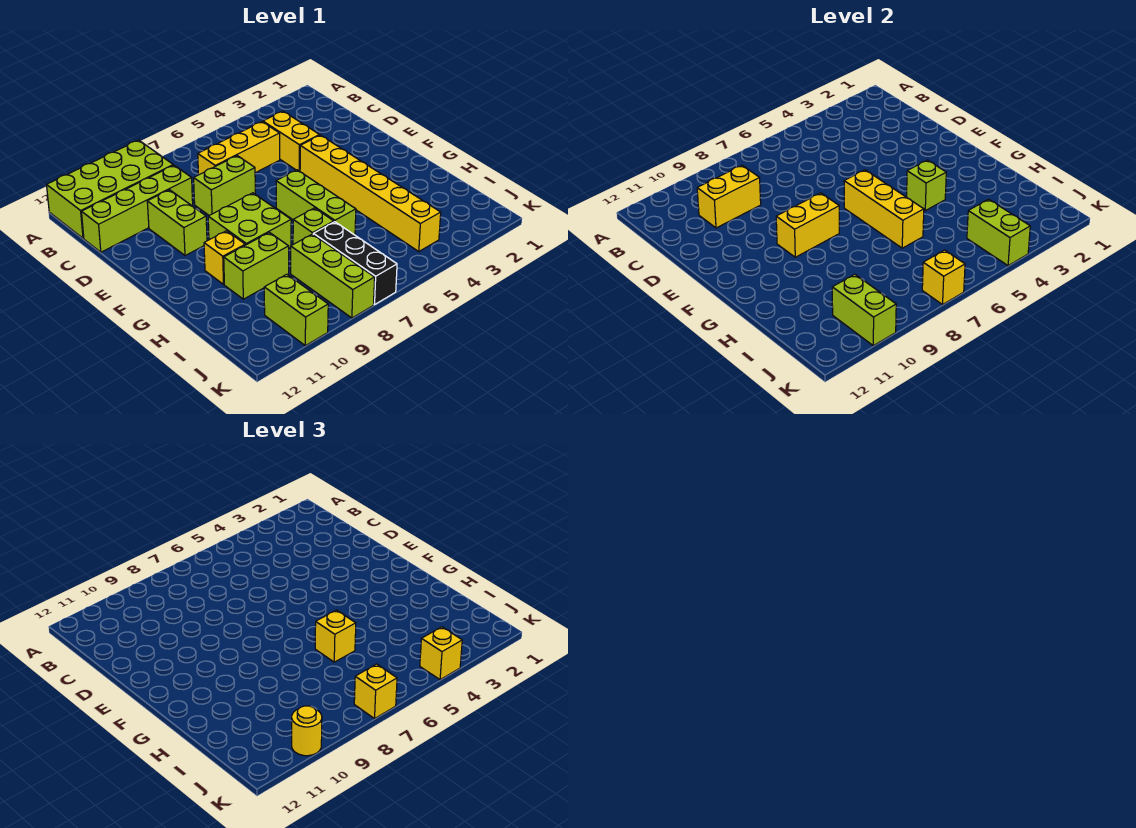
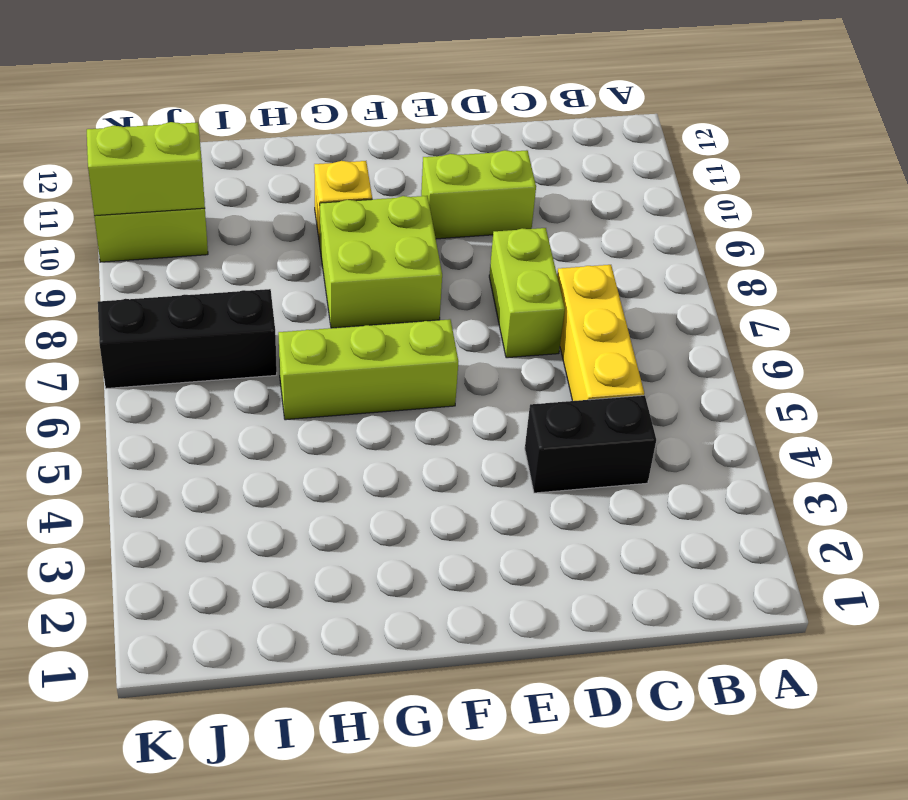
black brick C4:D4 level 1 -> yellow brick C4:D4 level 1
none -> lime brick A9:B12 level 1
none -> lime brick C9:C12 level 1
none -> yellow brick E4:J4 level 1

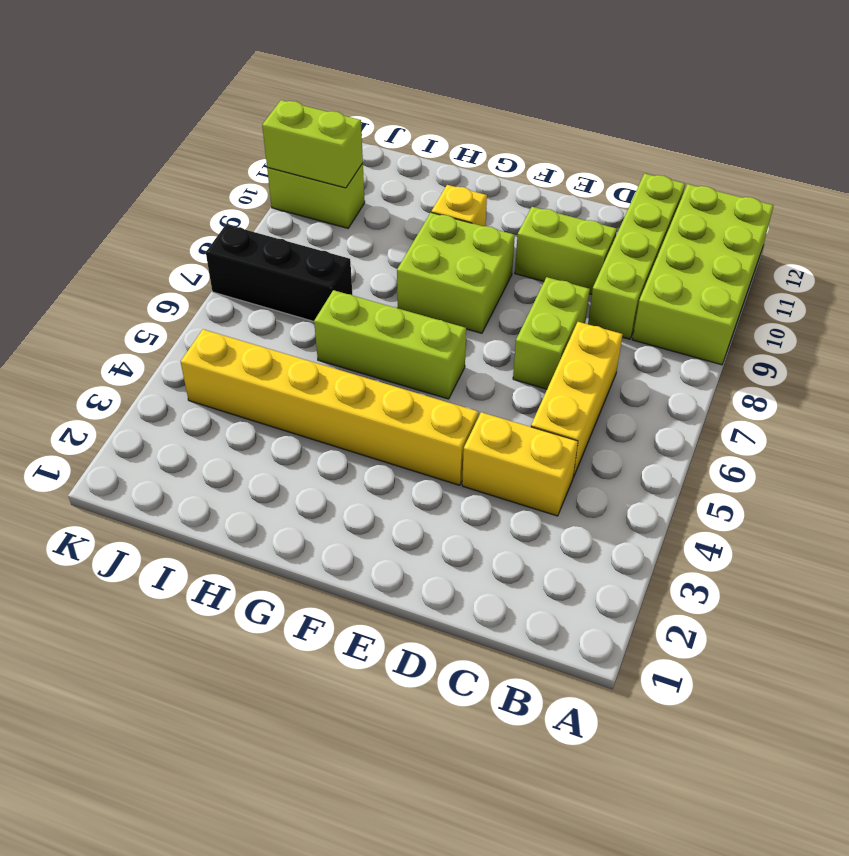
none -> lime brick H7 level 1
none -> lime brick H9:H10 level 1
none -> lime brick I8:K8 level 1

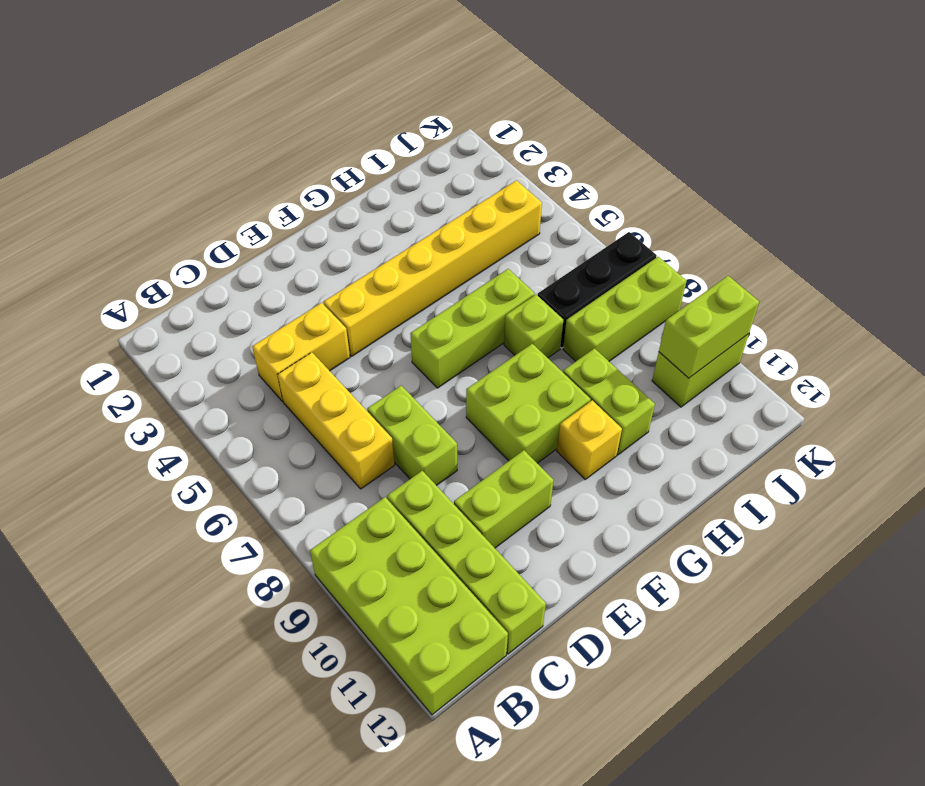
none -> yellow brick C9:C10 level 2
none -> yellow brick F6:H6 level 2
none -> yellow brick F8:F9 level 2

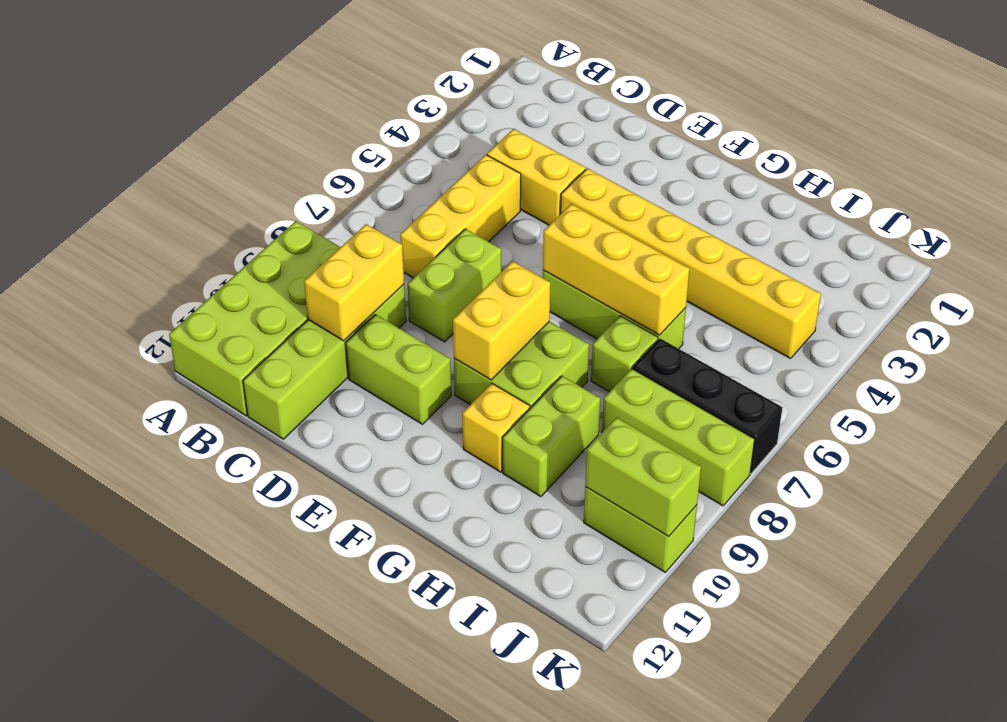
none -> lime brick G4 level 2
none -> lime brick J4:K4 level 2
none -> yellow brick K7 level 2

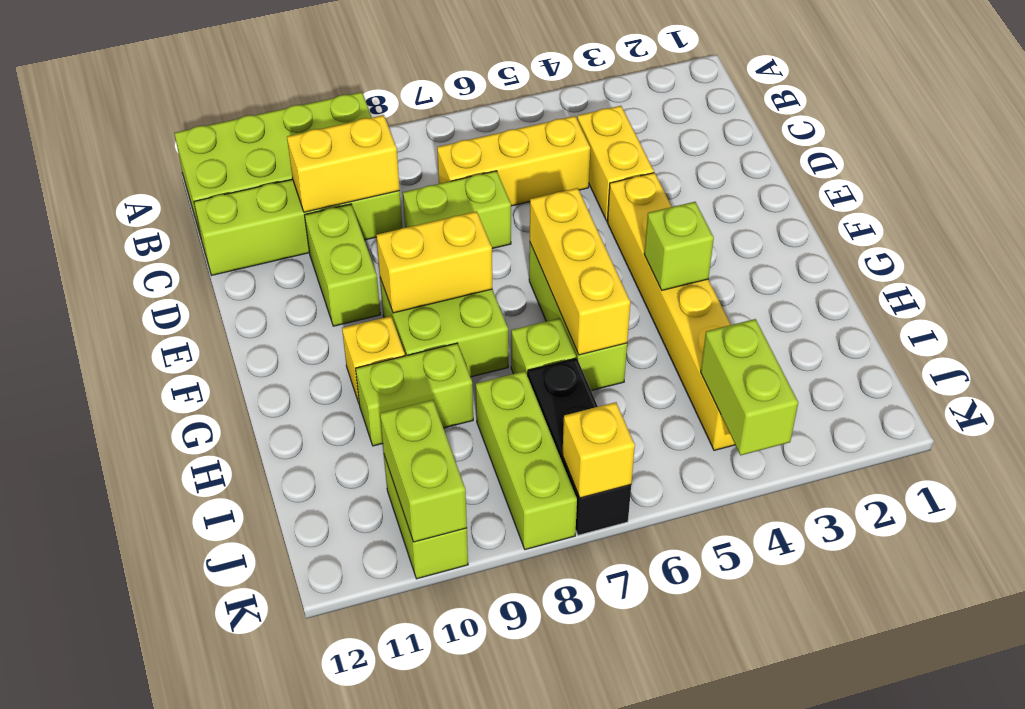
none -> yellow brick H6 level 3
none -> yellow brick K4 level 3
none -> yellow brick K7 level 3

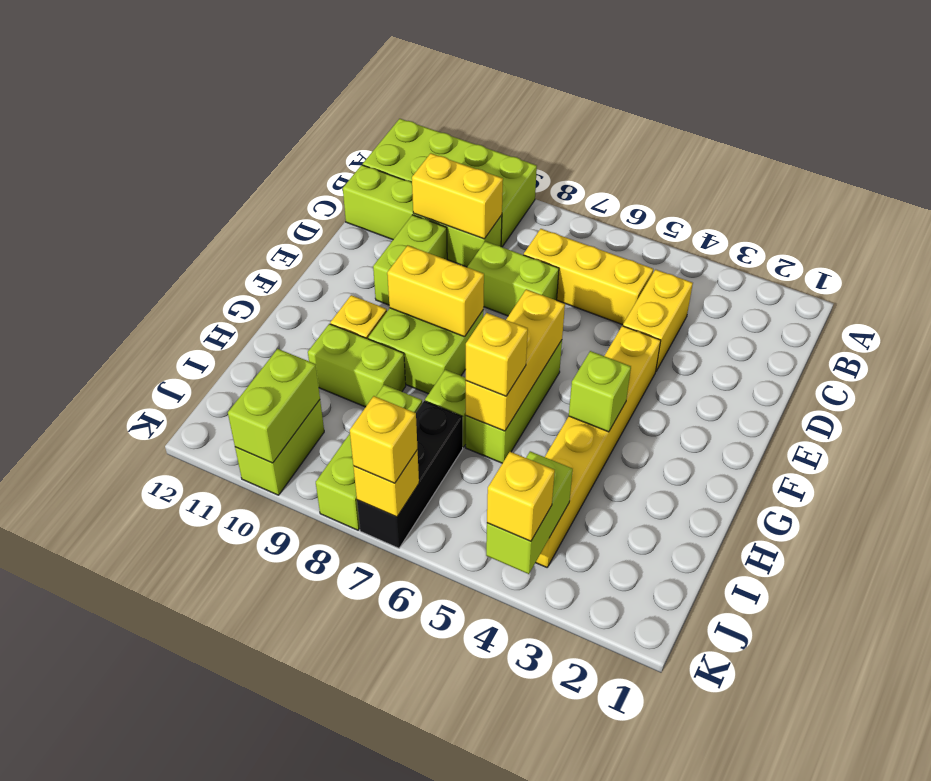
none -> yellow round brick K10 level 3

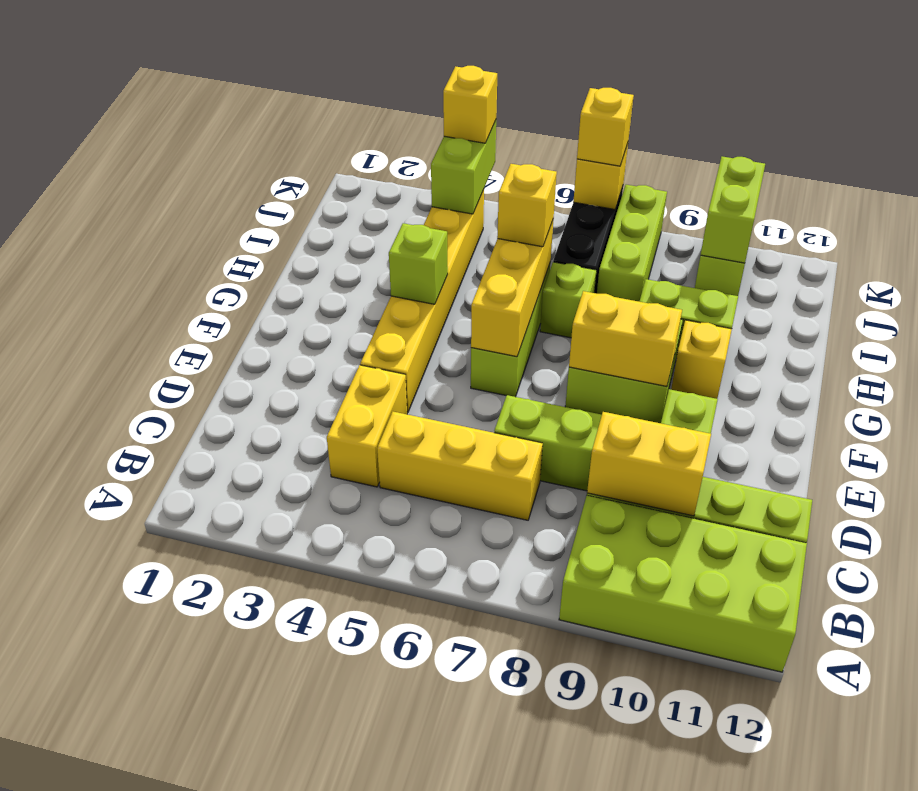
none -> yellow round brick K10 level 3

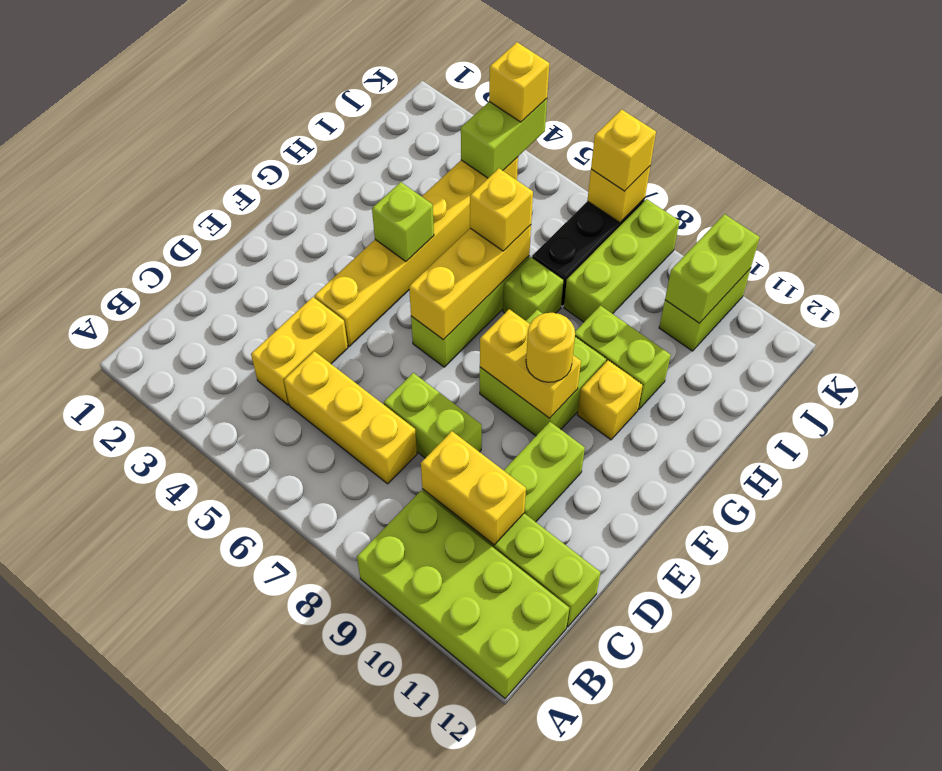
yellow round brick F9 level 3 -> yellow round brick K10 level 3

